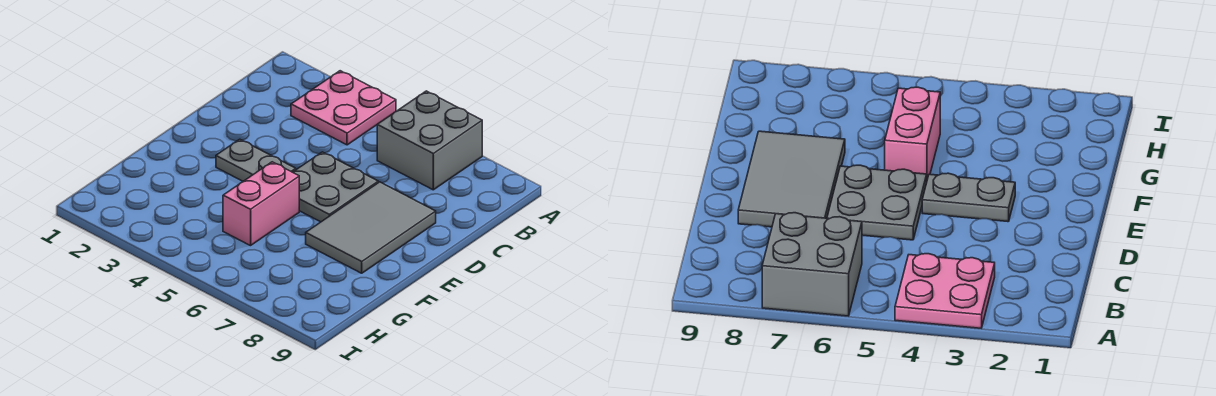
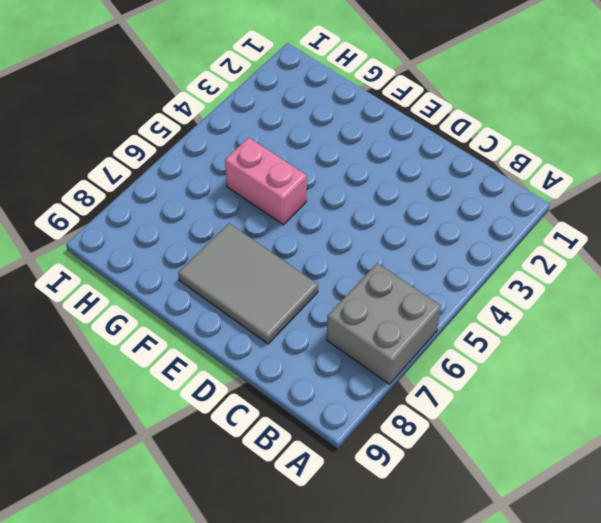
none -> pink plate A3:B4 level 1
none -> grey plate D5:E6 level 1

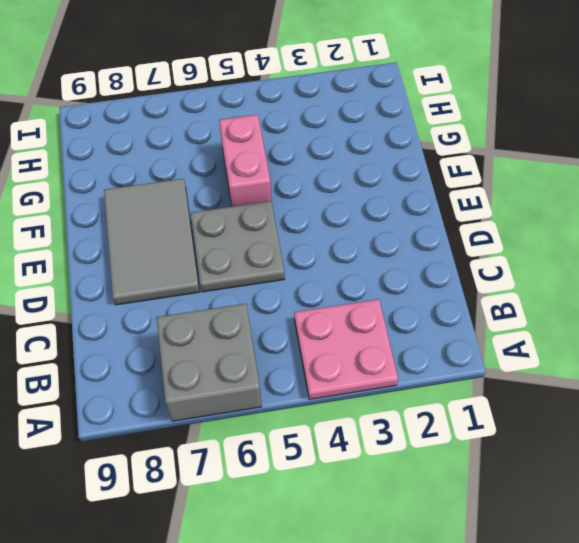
none -> grey plate E3:E4 level 1

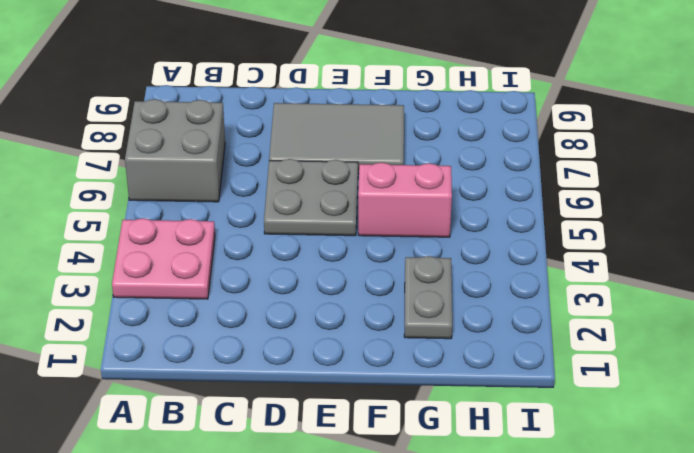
grey plate G2:G3 level 1 -> grey plate E3:E4 level 1

